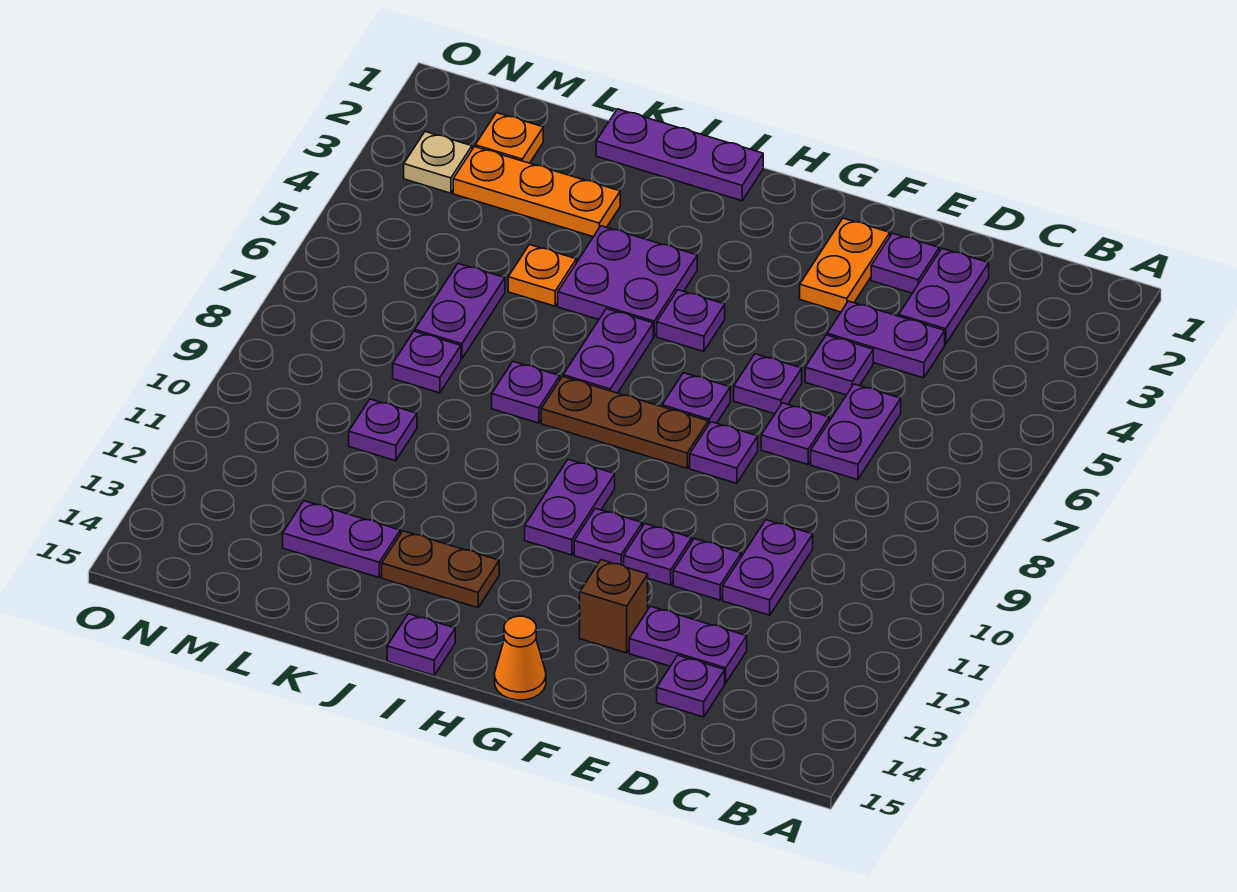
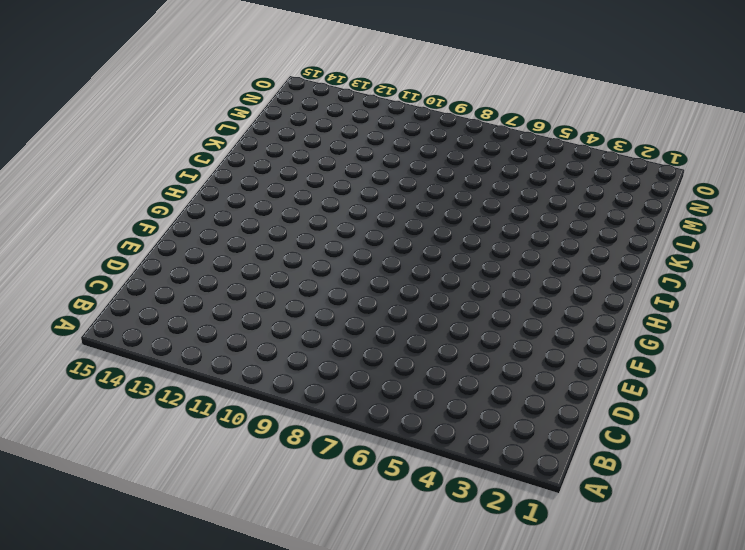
none -> purple plate D2:D3 level 1
none -> purple plate D4:E4 level 1
none -> purple plate D6:D7 level 1
none -> purple plate D10:D11 level 1

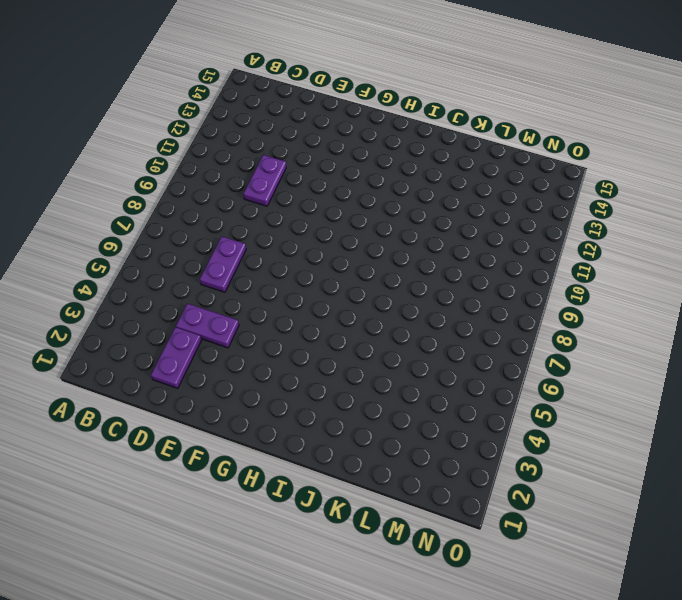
none -> purple plate D13:E13 level 1
none -> purple plate D14 level 1
none -> purple plate E2 level 1
none -> purple plate E5 level 1

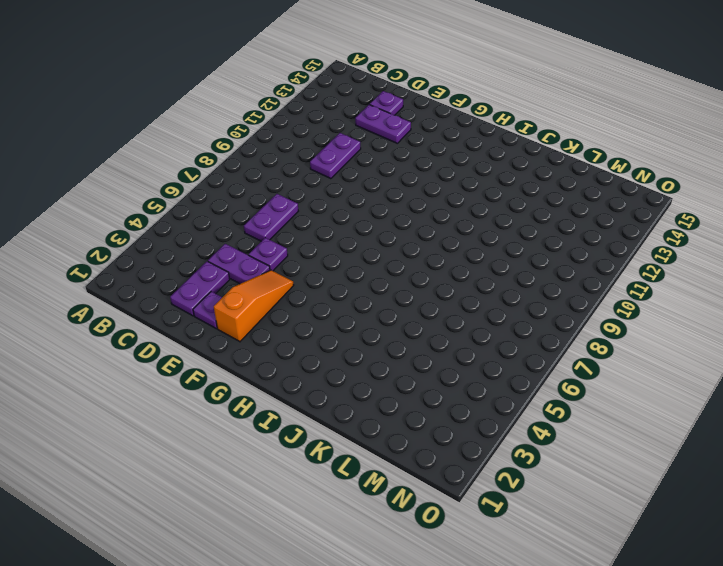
orange slope F2:F4 level 1 top 2 -> orange plate F2:F3 level 1
none -> purple plate E7 level 1
none -> purple plate E11 level 1
none -> purple plate F6 level 1
none -> purple plate F8 level 1

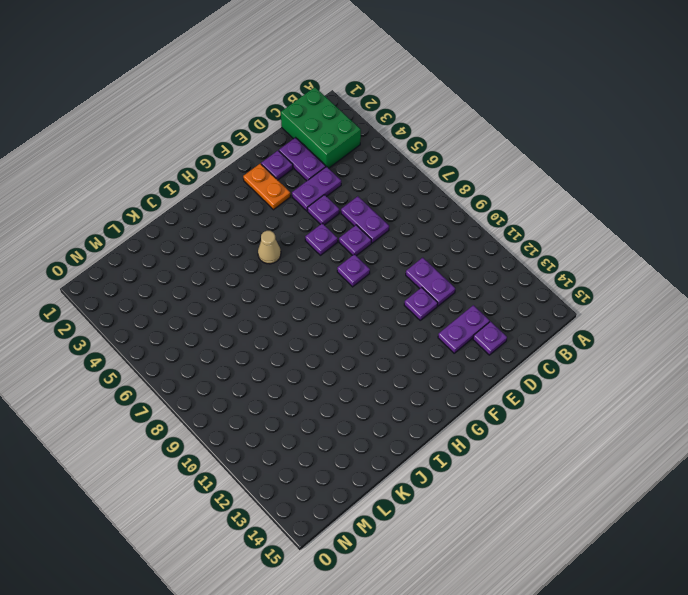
green brick B1:C3 level 1 -> none
tan cone H5 level 1 -> purple plate H5 level 1
none -> purple plate F11 level 1
none -> brown brick F13 level 1
none -> purple plate G7 level 1
none -> brown plate G8:I8 level 1

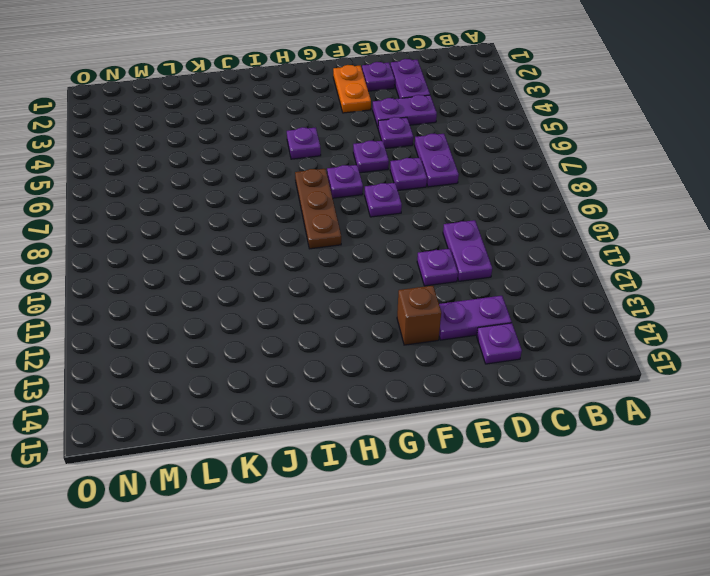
brown plate H7:H9 level 1 -> brown plate G8:I8 level 1
none -> purple plate F11 level 1
none -> purple plate G11 level 1
none -> orange cone G15 level 1
none -> purple plate H10:H11 level 1

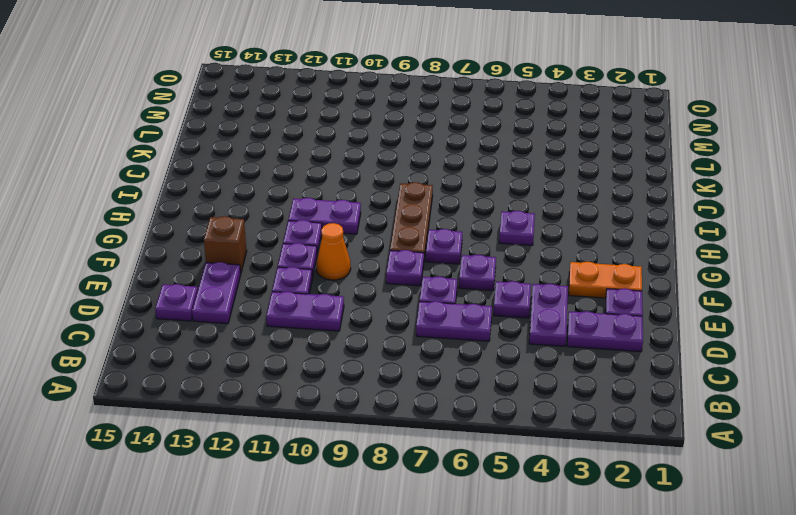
orange cone F10 level 1 -> orange cone G15 level 1
none -> purple plate I1:K1 level 1
none -> purple plate I4:J5 level 1
none -> purple plate I6:I7 level 1
none -> brown plate I13:J13 level 1

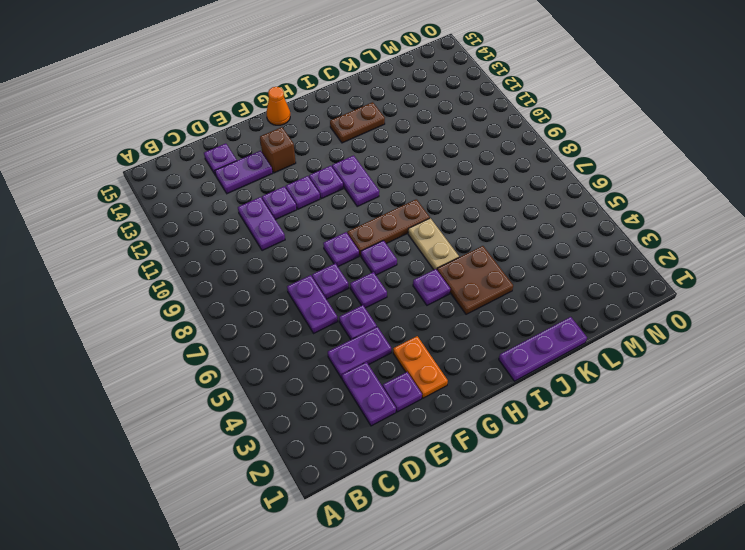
brown plate I4:J5 level 1 -> purple plate I4:J5 level 1
tan plate I6:I7 level 1 -> purple plate I6:I7 level 1
none -> purple plate I15 level 1
none -> purple plate J8 level 1
none -> orange plate K3:M3 level 1
none -> orange plate K5 level 1

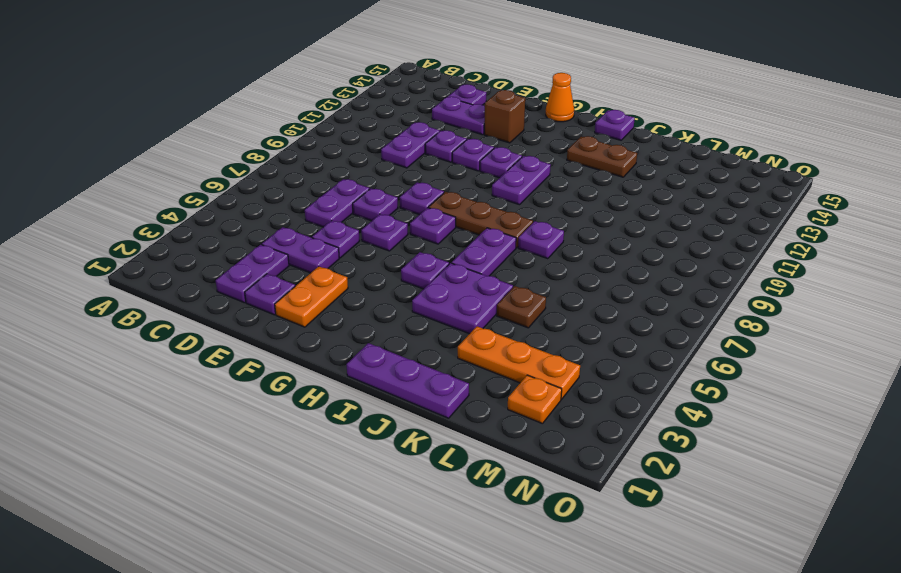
brown plate K5 level 1 -> orange plate K5 level 1
none -> purple plate K13:L13 level 1
none -> purple plate L6:L7 level 1
none -> purple plate L8 level 1
none -> purple plate L10 level 1

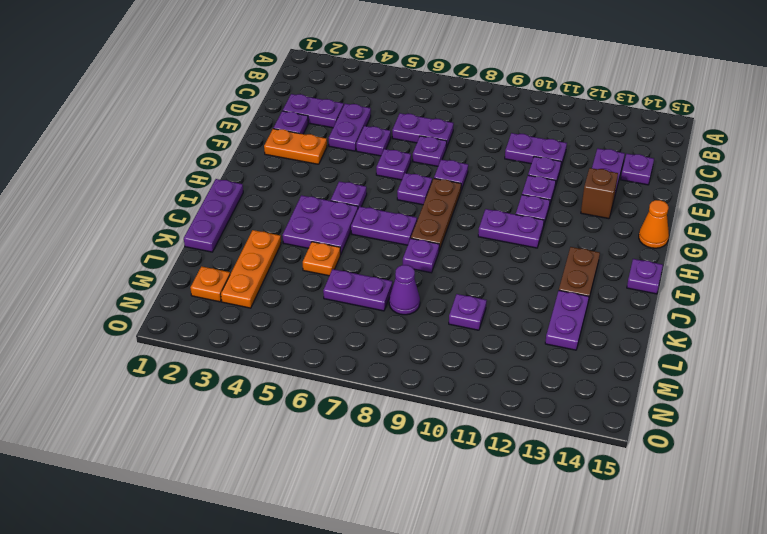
purple cone L8 level 1 -> purple plate L8 level 1
none -> tan plate N3 level 1

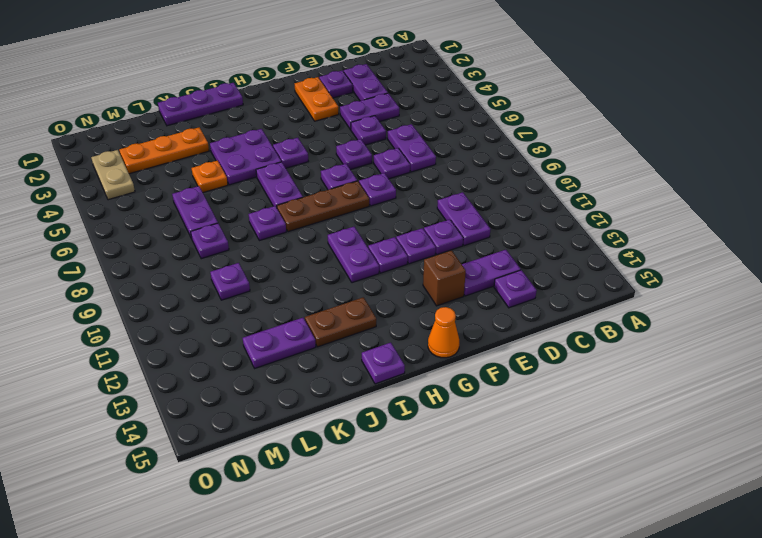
tan plate N3:N4 level 1 -> tan plate N3 level 1
none -> orange plate M2 level 1

